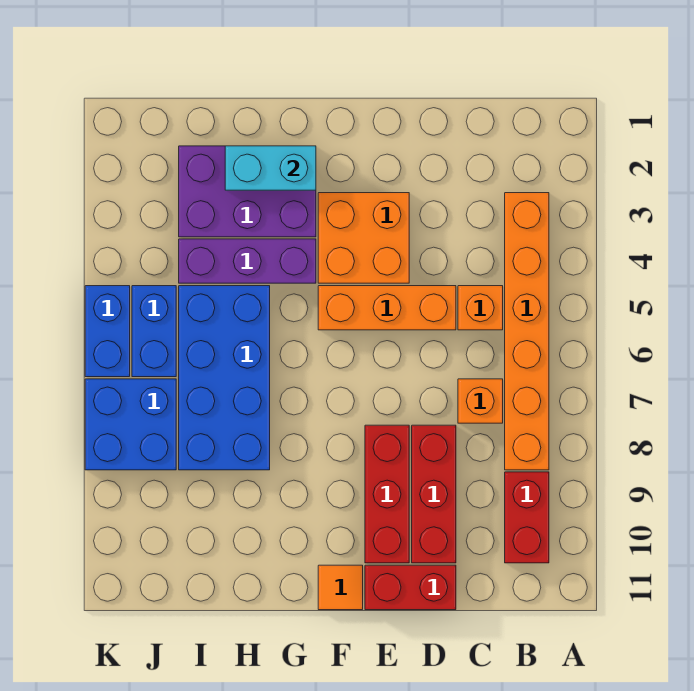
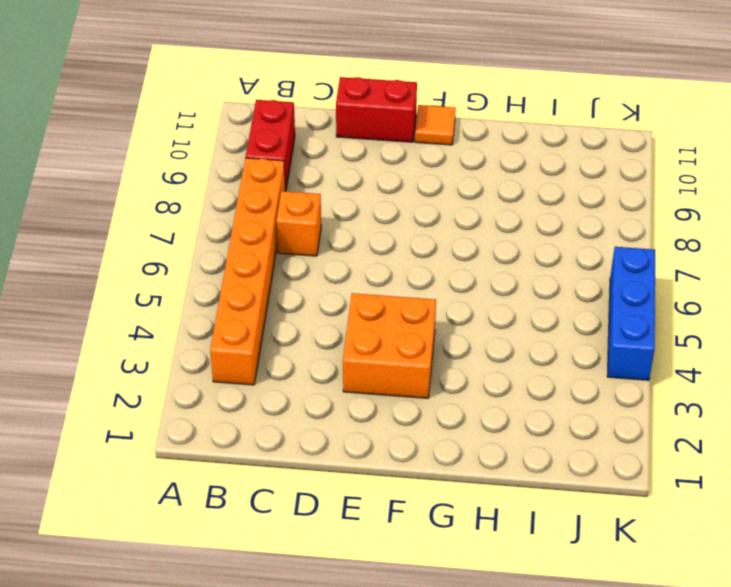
blue brick K4:K6 level 1 -> blue brick K5:K6 level 1
none -> orange brick C5 level 1
none -> orange brick D5:F5 level 1
none -> red brick D8:D10 level 1

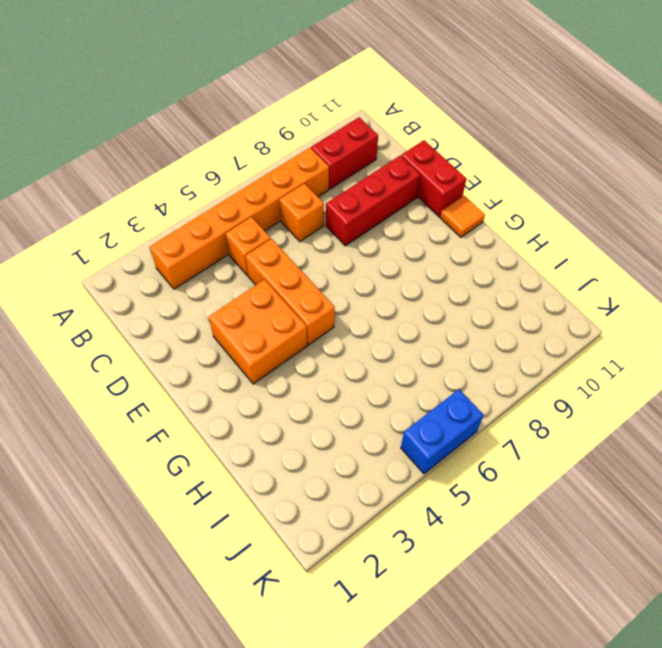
none -> red brick E8:E10 level 1
none -> purple brick G2:I3 level 1
none -> purple brick G4:I4 level 1

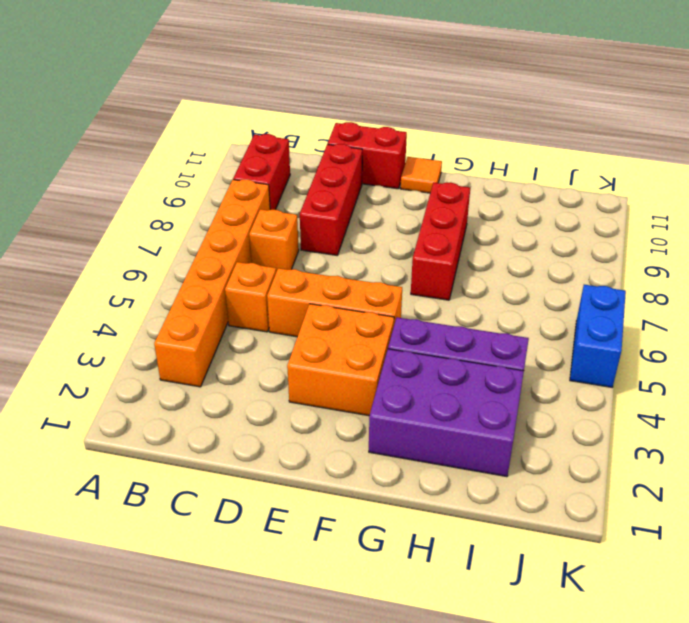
red brick G7:G9 level 1 -> red brick E8:E10 level 1
none -> blue brick H5:I8 level 1
none -> blue brick J5:J6 level 1
none -> blue brick J7:K8 level 1

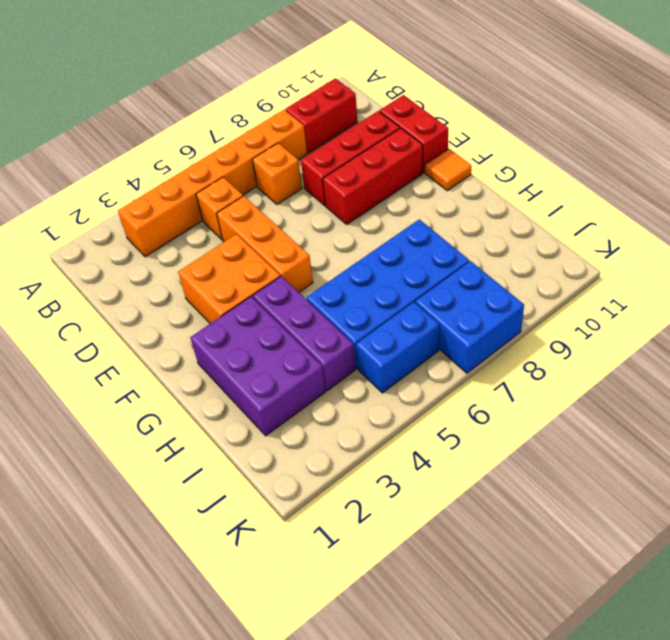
none -> blue brick K5:K6 level 1
none -> cyan brick G2:H2 level 2

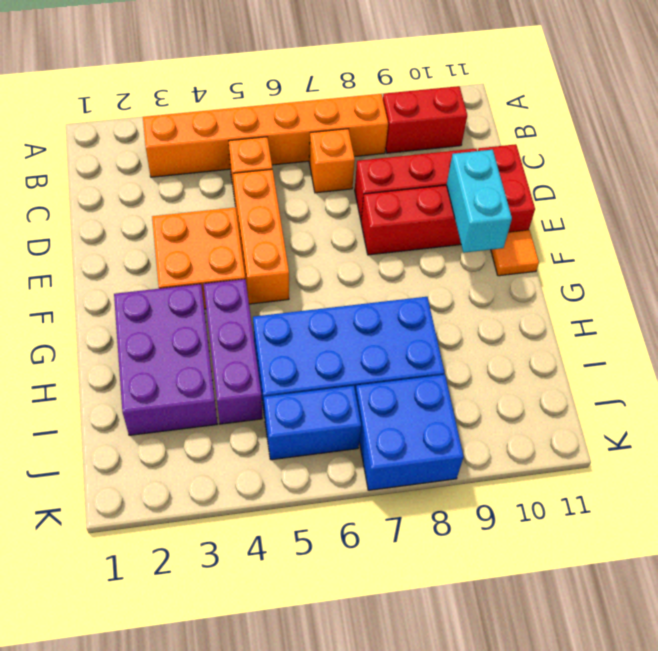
cyan brick E10:F10 level 2 -> cyan brick G2:H2 level 2
none -> blue brick K5:K6 level 1

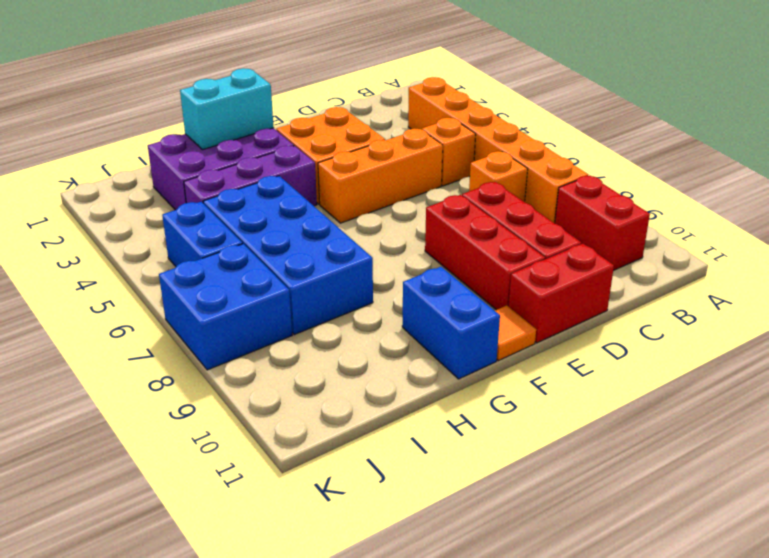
blue brick G10:G11 level 1 -> blue brick K5:K6 level 1

